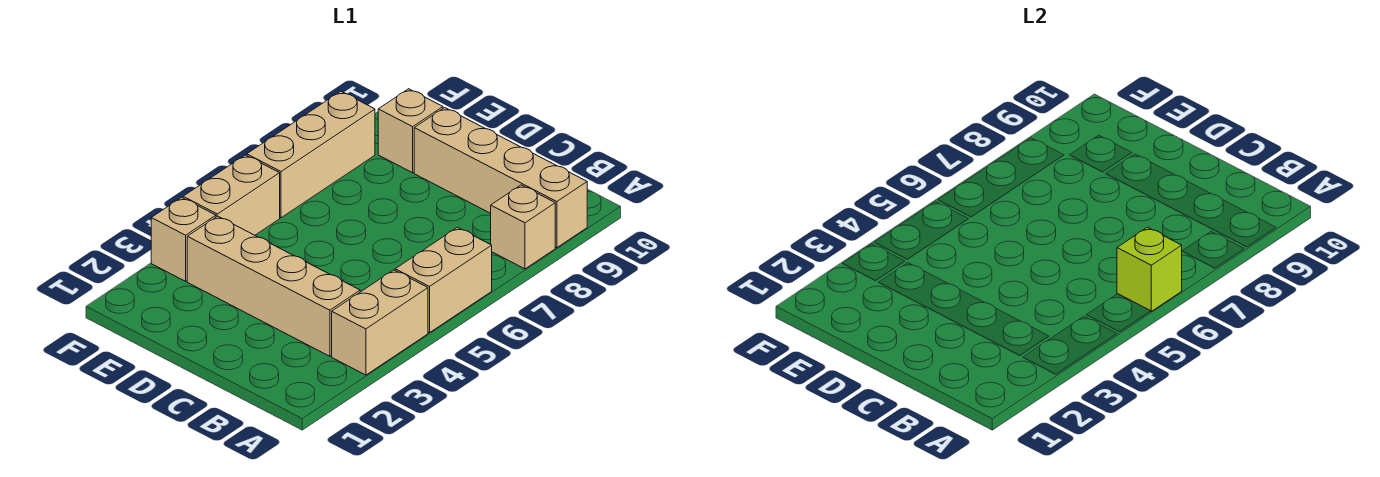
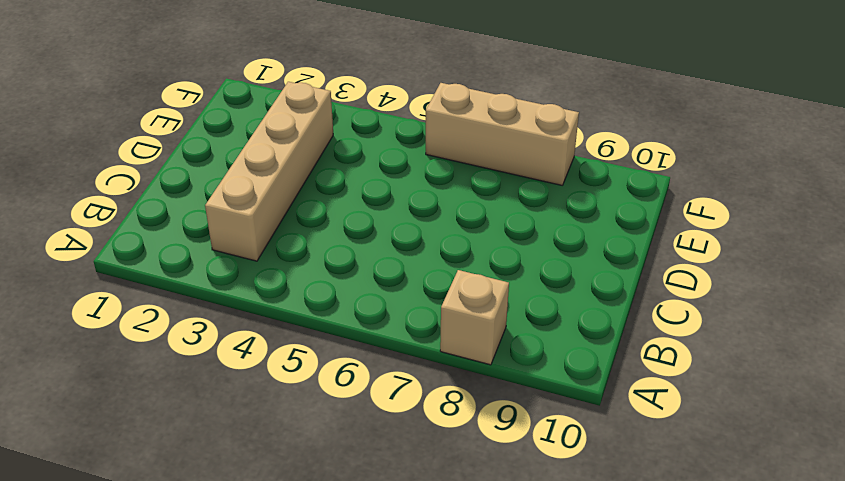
none -> tan brick A3:A4 level 1
none -> tan brick A5:A6 level 1

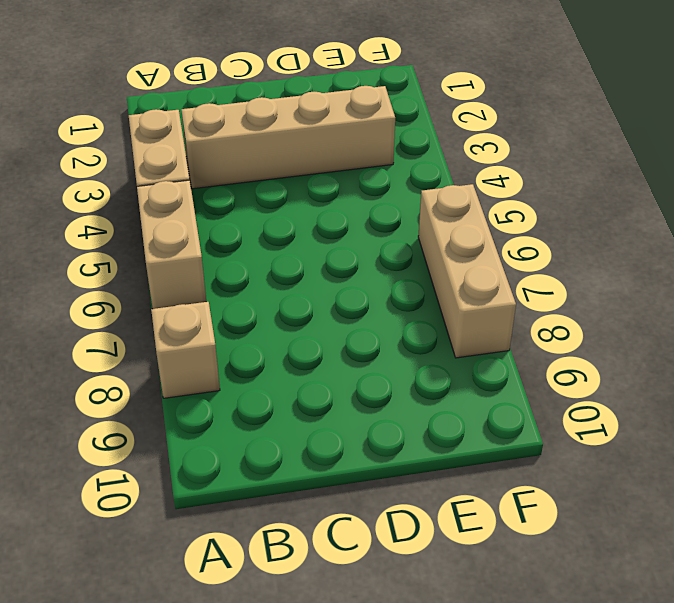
none -> tan brick A9:D9 level 1
none -> tan brick E9 level 1

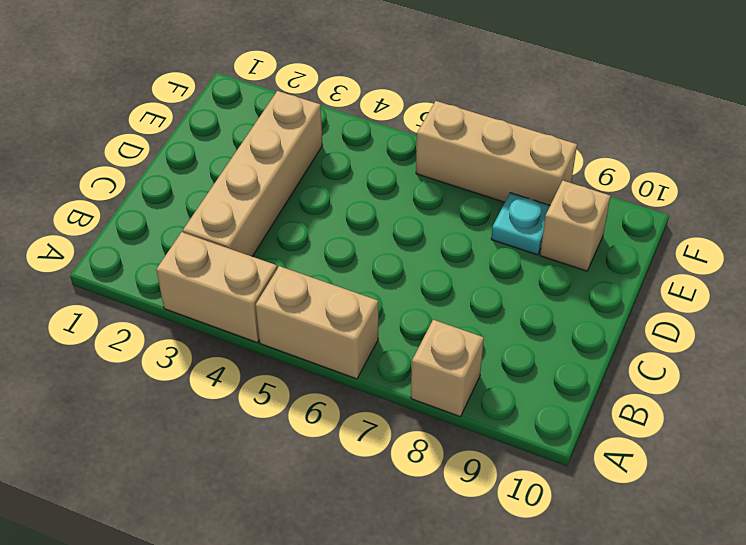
cyan plate E8 level 1 -> none
none -> tan brick A9:D9 level 1
none -> tan brick F3 level 1

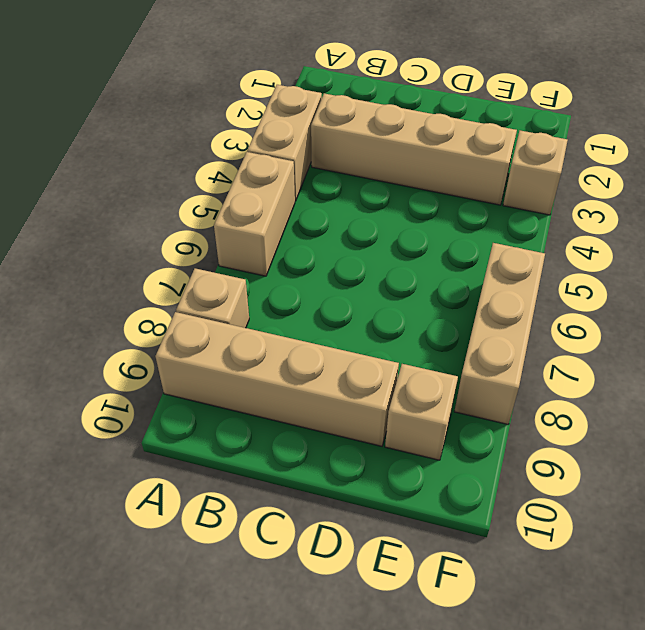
none -> tan brick F4:F5 level 1
none -> lime brick A6 level 2

